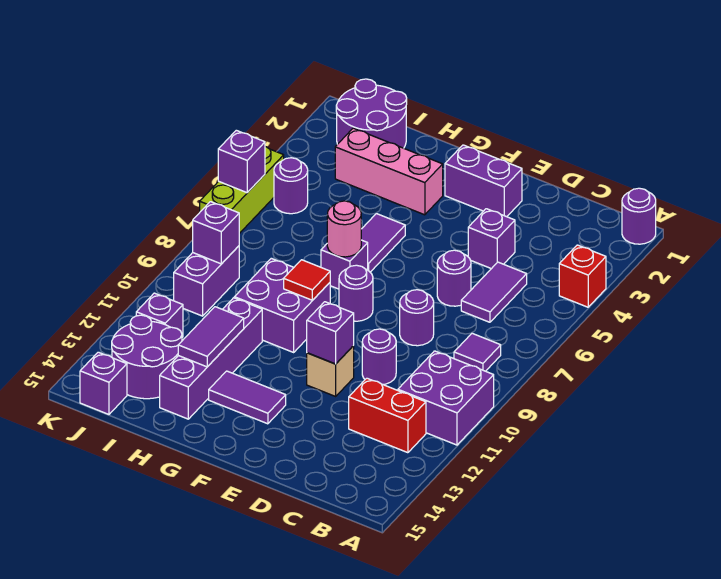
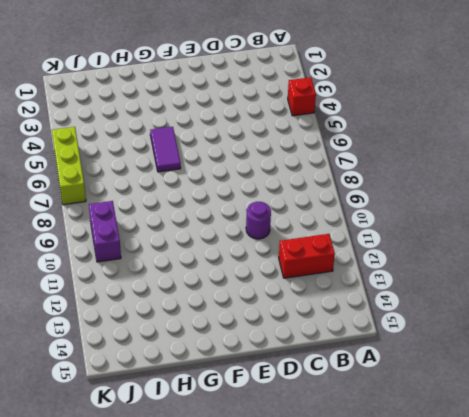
none -> purple round brick A1 level 1
none -> purple brick A10:B11 level 1
none -> purple tile B8 level 1
none -> purple tile C5:C6 level 1

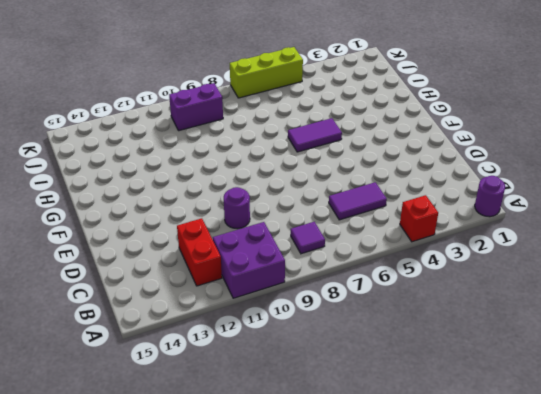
none -> purple brick D4 level 1
none -> purple round brick D6 level 1
none -> purple round brick D8 level 1
none -> purple brick E2:F2 level 1

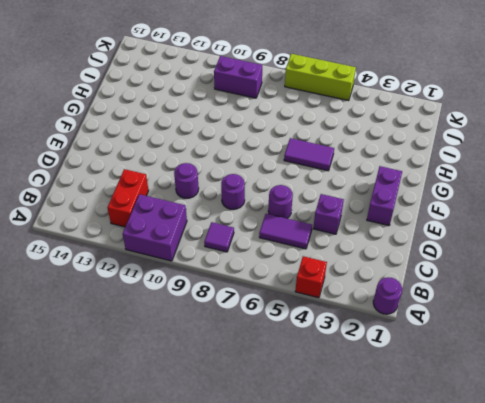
none -> tan brick E11 level 1
none -> purple round brick F8 level 1
none -> purple tile F13:G13 level 1
none -> pink brick G3:I3 level 1

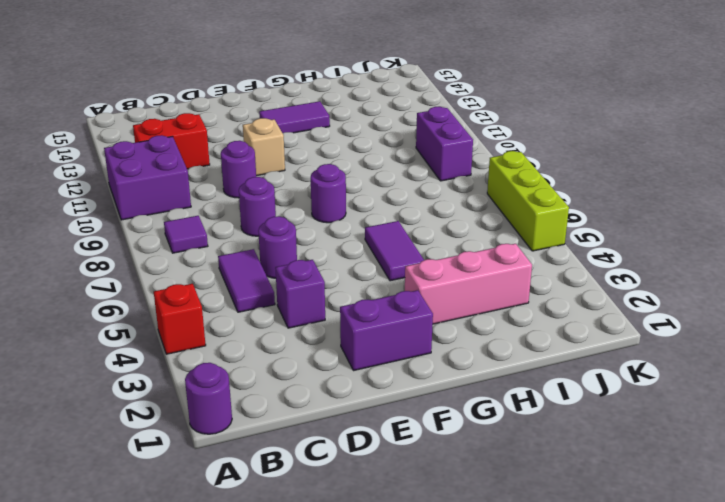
none -> purple brick G7 level 1
none -> purple brick G9:H10 level 1
none -> purple brick H11:H14 level 1
none -> purple round brick I1:J2 level 1

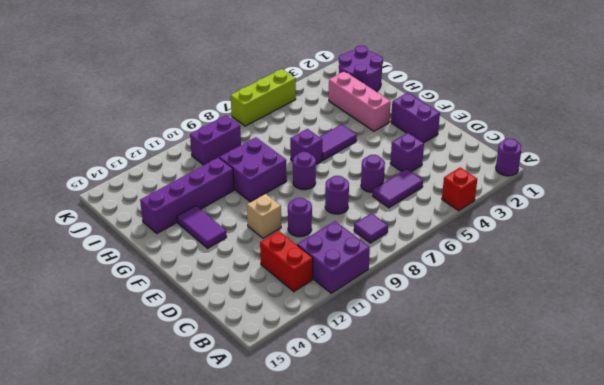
none -> purple round brick I13:J14 level 1
none -> purple round brick J5 level 1
none -> purple brick J12 level 1
none -> purple brick J15 level 1

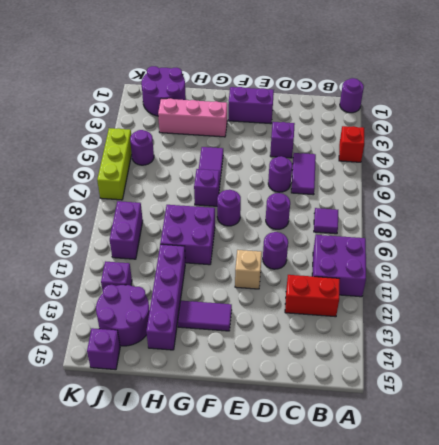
none -> purple brick E11 level 2
none -> pink round brick G7 level 2
none -> red tile G9 level 2
none -> purple tile H12:H13 level 2

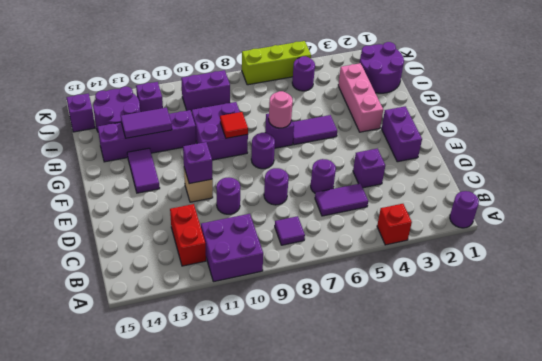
none -> purple brick J9 level 2
none -> purple brick K6 level 2

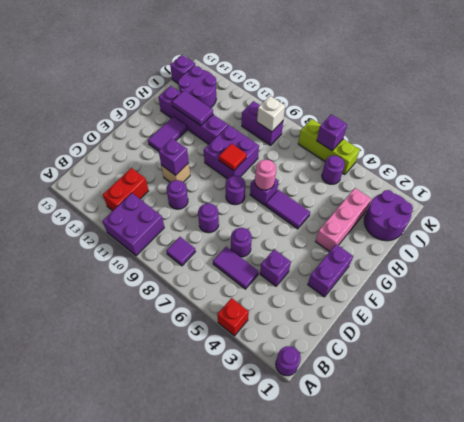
white brick J9 level 2 -> purple brick J9 level 2
none -> purple brick J12 level 1

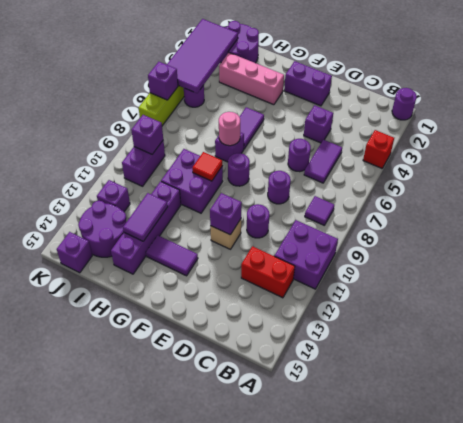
purple tile J2:K5 level 2 -> none

